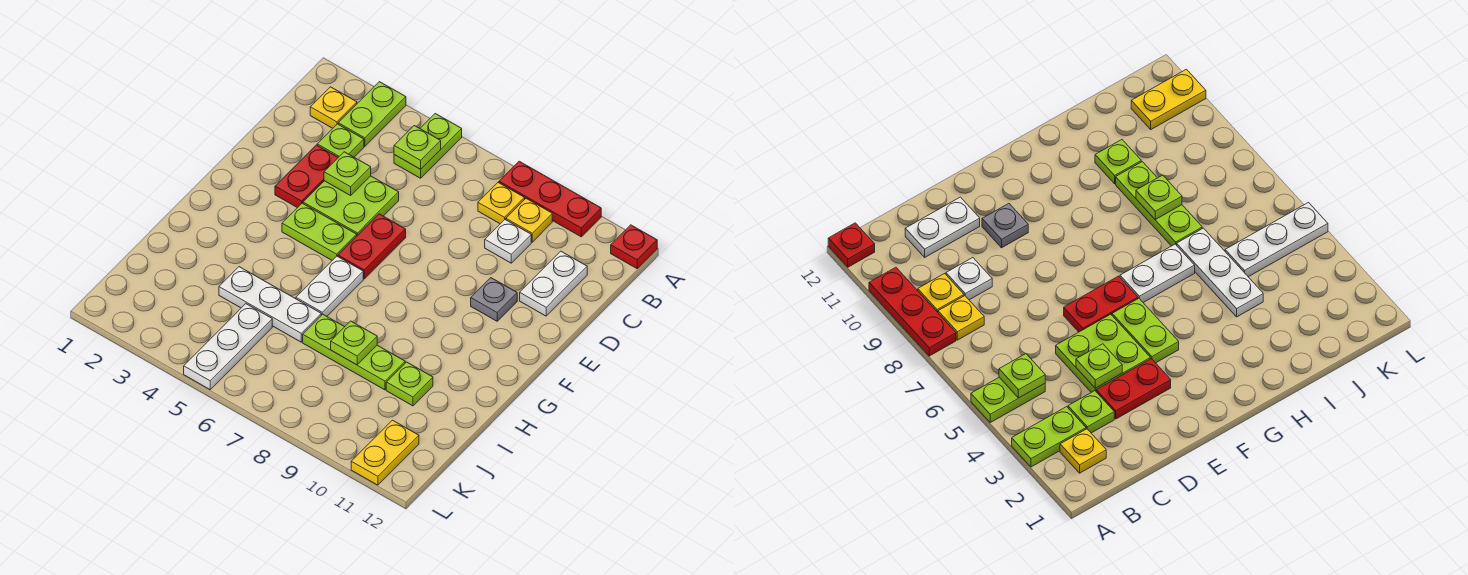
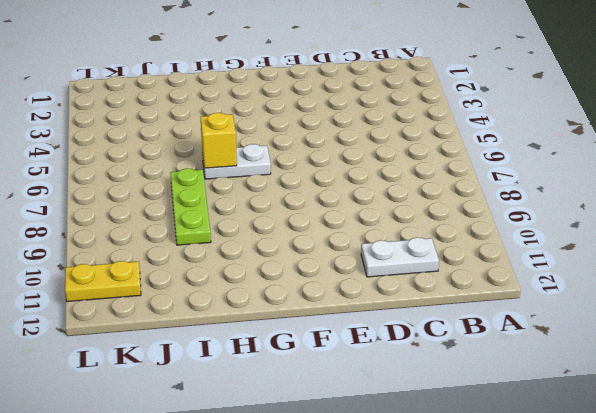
yellow brick H6 level 2 -> none
none -> lime plate A3:B3 level 1
none -> lime plate A5:B5 level 1
none -> red plate A8:A10 level 1

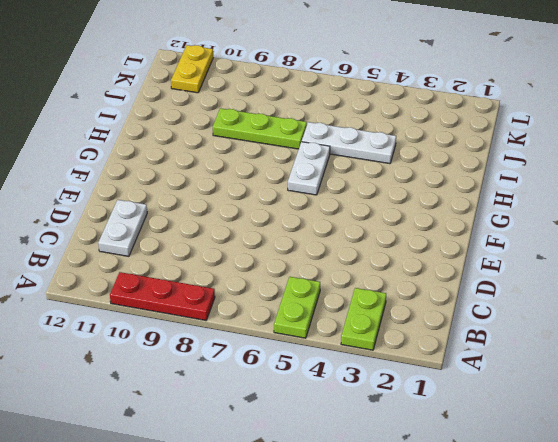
none -> red plate A12 level 1
none -> yellow plate B2 level 1
none -> yellow plate B8 level 1

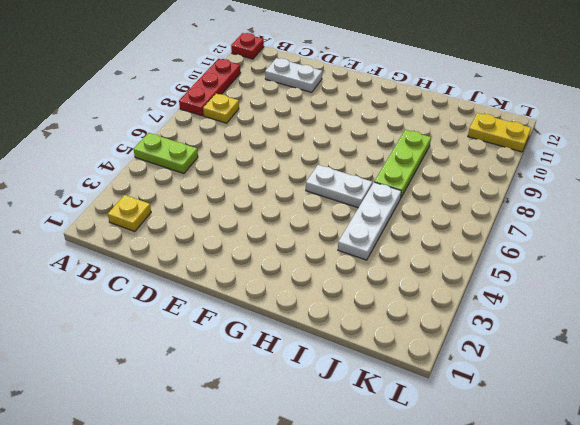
none -> lime plate A3:B3 level 1
none -> yellow plate B9 level 1
none -> lime plate C3 level 1

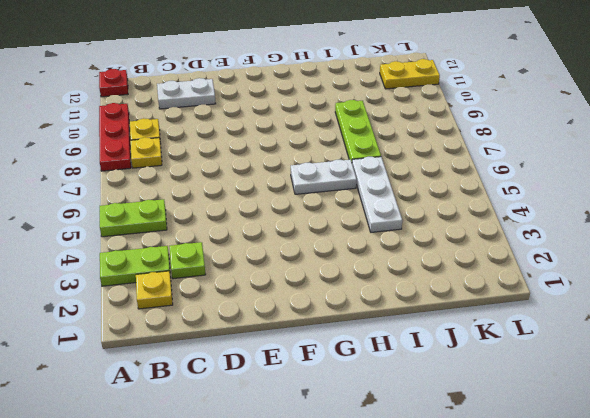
none -> white plate C9 level 1
none -> red plate D3:E3 level 1
none -> lime plate D4:E5 level 1

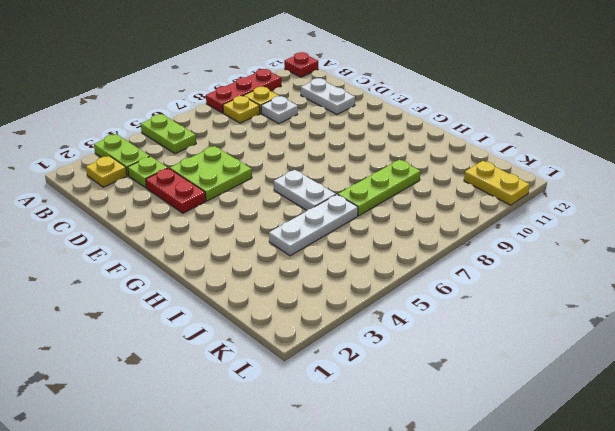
none -> red plate E6:F6 level 1
none -> grey plate E10 level 1
none -> lime plate F4:F5 level 1

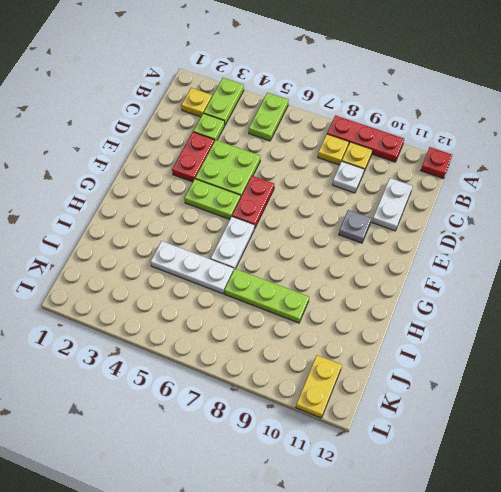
none -> lime plate I10 level 1
none -> white plate J5:L5 level 1
none -> lime plate B5 level 2

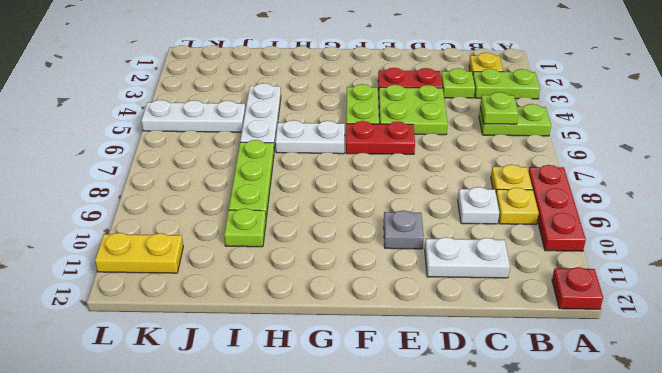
none -> lime plate D4 level 2
none -> lime plate I8 level 2

